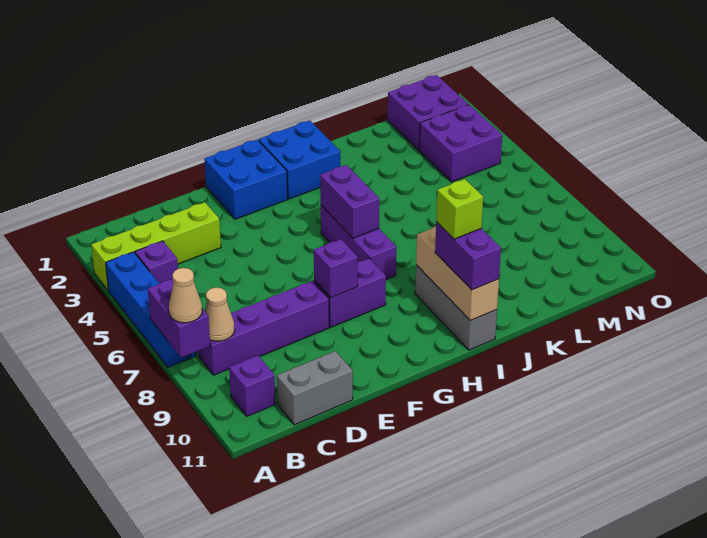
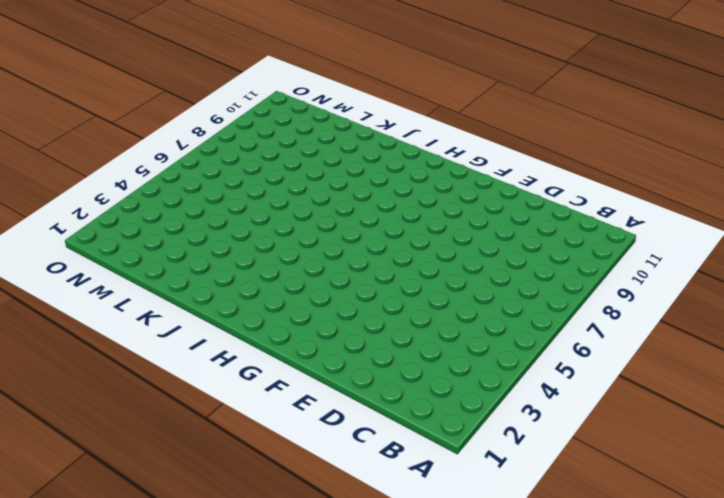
none -> lime brick A3:D3 level 1
none -> blue brick A4:A7 level 1
none -> purple brick B4 level 1

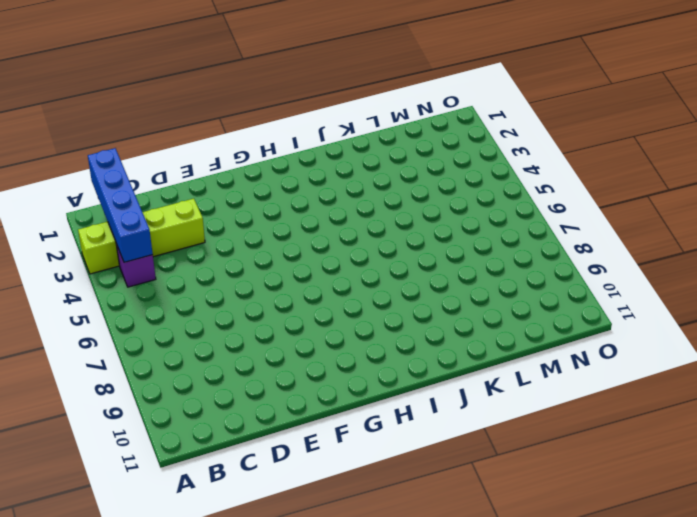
blue brick B1:B4 level 2 -> blue brick A4:A7 level 1
none -> purple brick B8:E8 level 1
none -> purple brick B10 level 1
none -> grey brick C11:D11 level 1

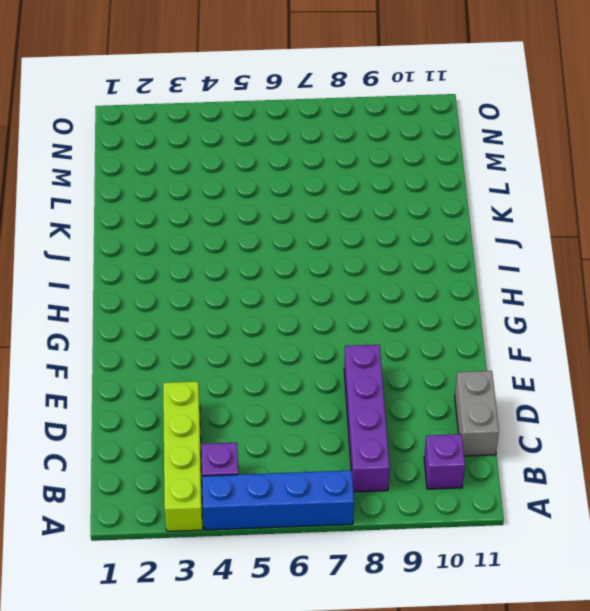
none -> blue brick F1:G2 level 1
none -> purple brick F8:G8 level 1
none -> blue brick H1:I2 level 1

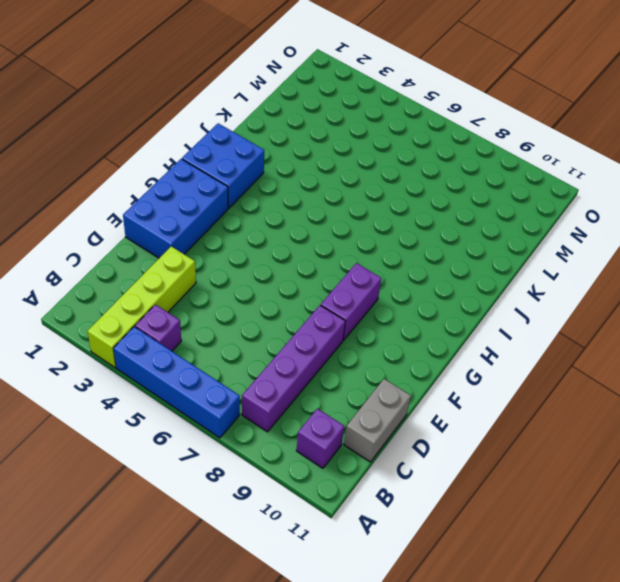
blue brick E1:G2 level 1 -> blue brick F1:G2 level 1
none -> purple brick H5:H7 level 1
none -> grey brick I9:I11 level 1
none -> purple brick M1:N2 level 1

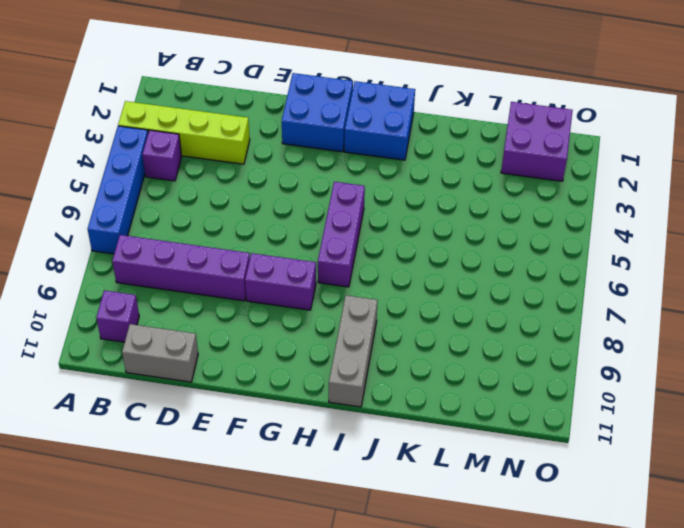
none -> purple brick M3:N4 level 1
none -> purple brick A7:A8 level 2
none -> tan cone B8 level 2

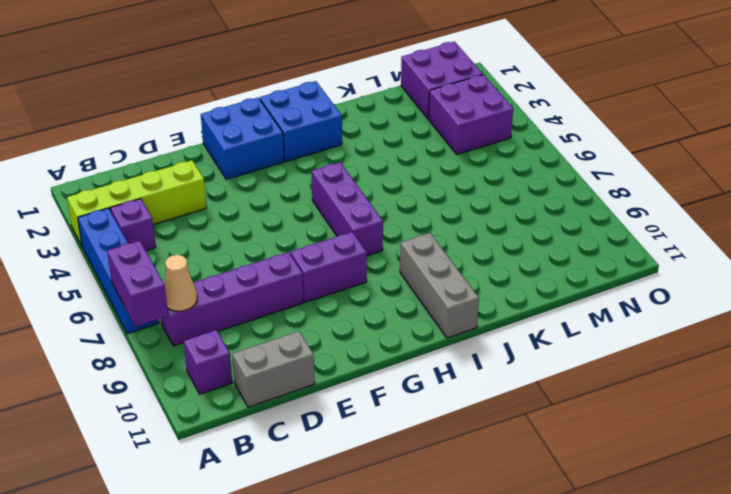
none -> purple brick F8 level 2
none -> purple brick H5:H6 level 2
none -> tan brick I9:I11 level 2

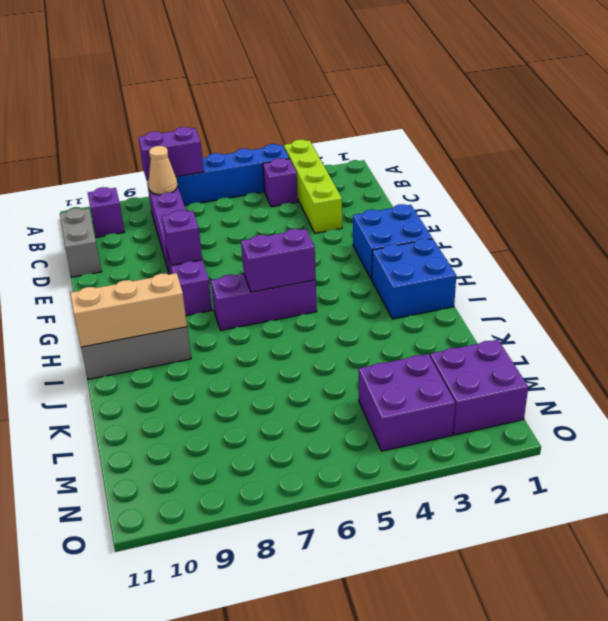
none -> tan cone A8 level 3
none -> purple brick I10:I11 level 3
none -> lime brick I10 level 4

